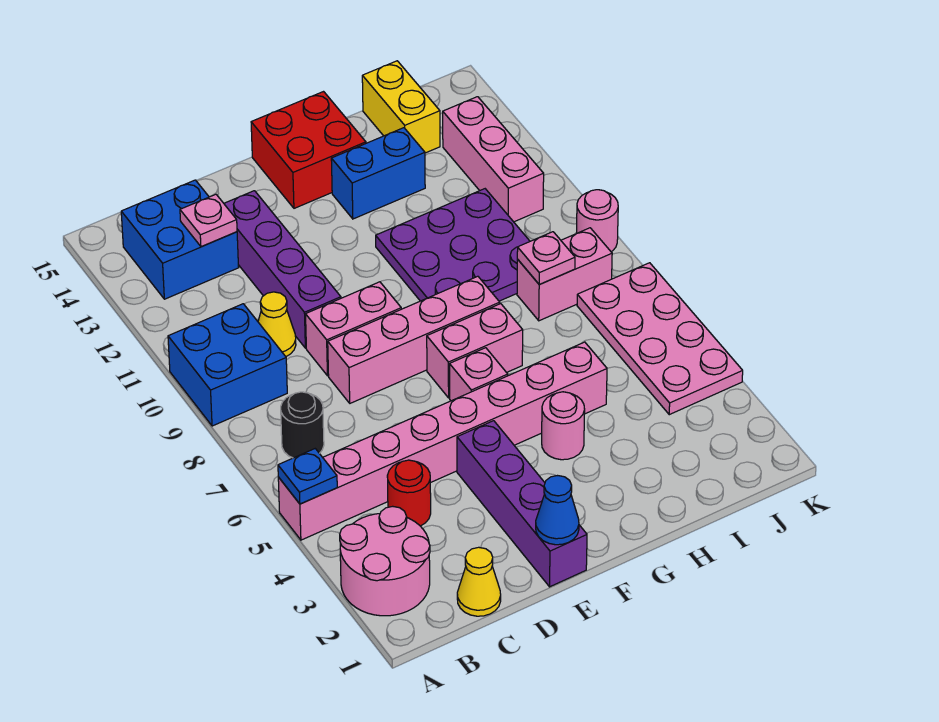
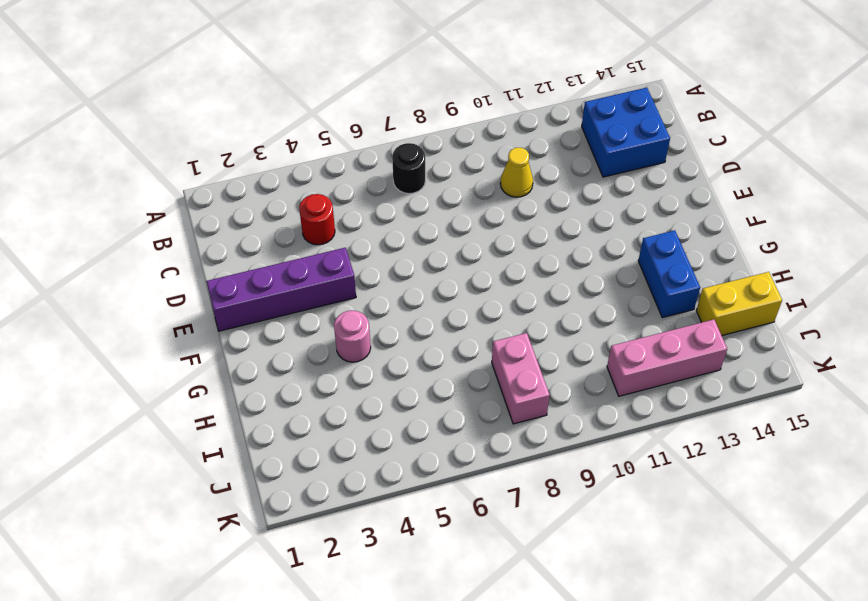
none -> pink round brick A2:B3 level 1
none -> pink brick A5:H5 level 1
none -> blue brick A9:B10 level 1

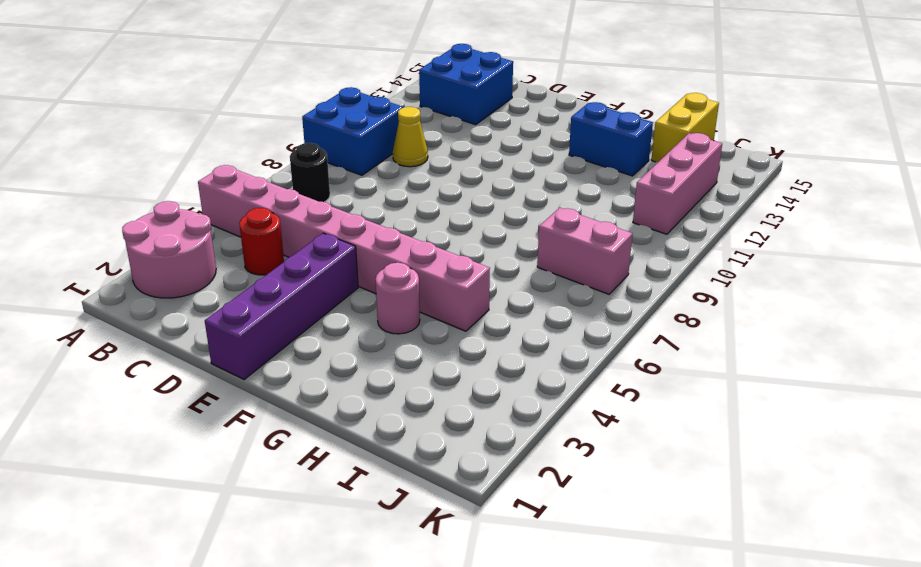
none -> yellow cone C1 level 1
none -> pink brick D8:G8 level 1
none -> pink brick D9:E9 level 1

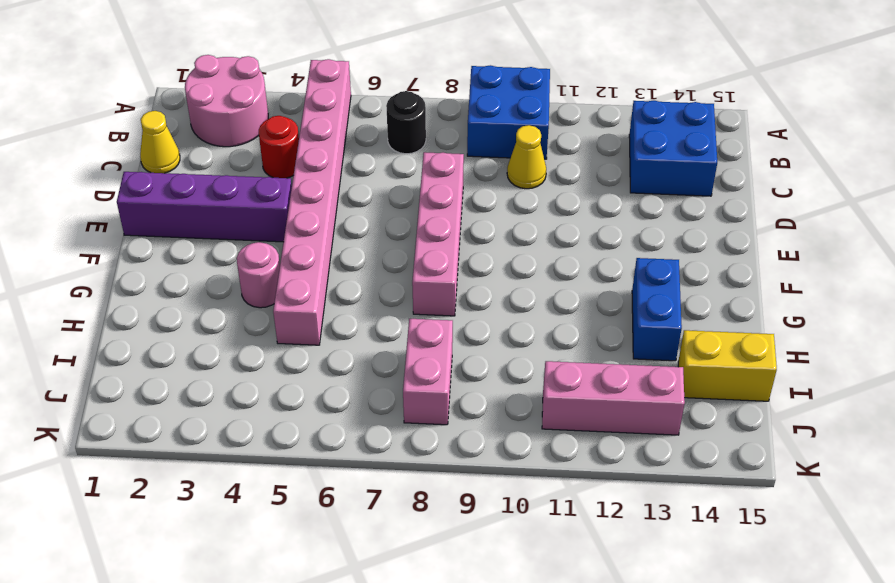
none -> pink brick D9:E9 level 1
none -> purple brick D10:D13 level 1
none -> pink brick F6 level 1

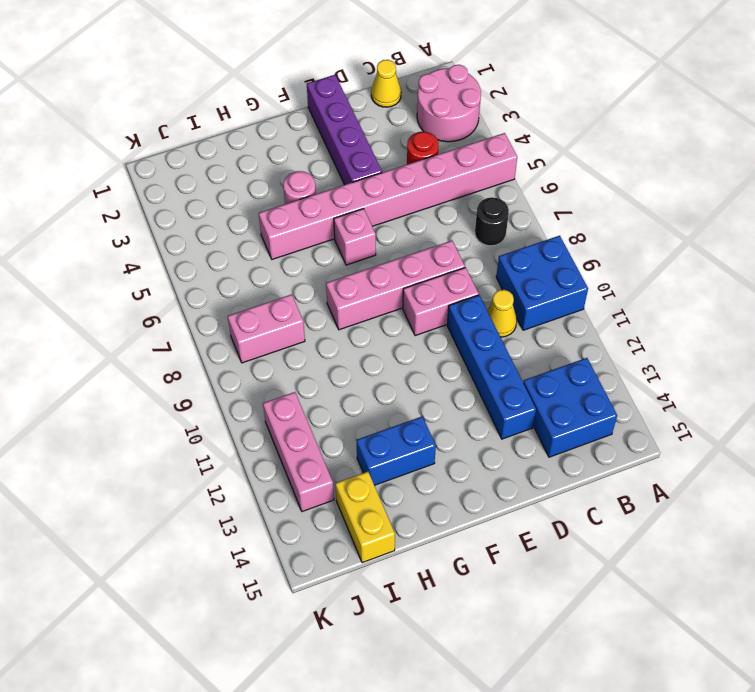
blue brick D10:D13 level 1 -> purple brick D10:D13 level 1
none -> pink brick F7:G7 level 1
none -> red brick F14:G15 level 1
none -> purple plate G9:I11 level 1

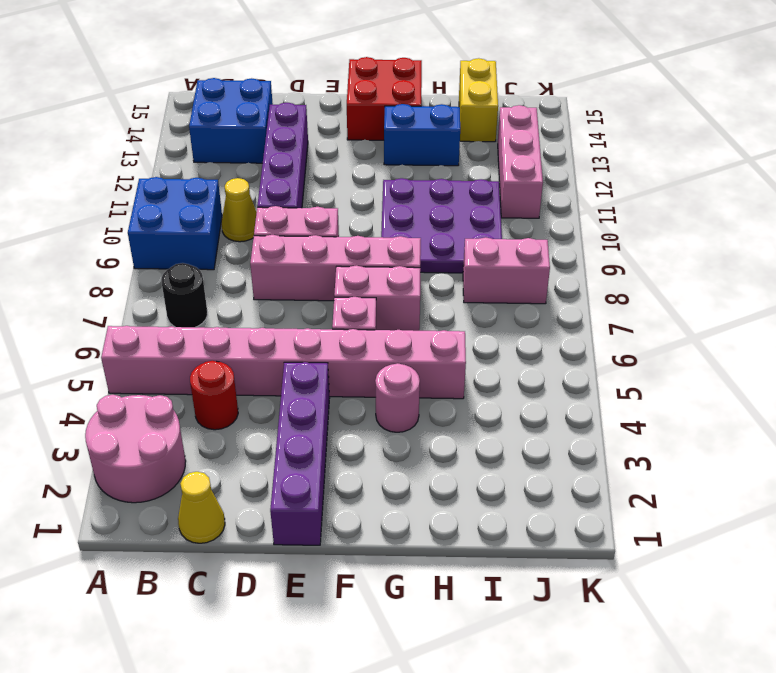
none -> pink plate J4:K7 level 1
none -> pink round brick K9 level 1
none -> blue plate A5 level 2

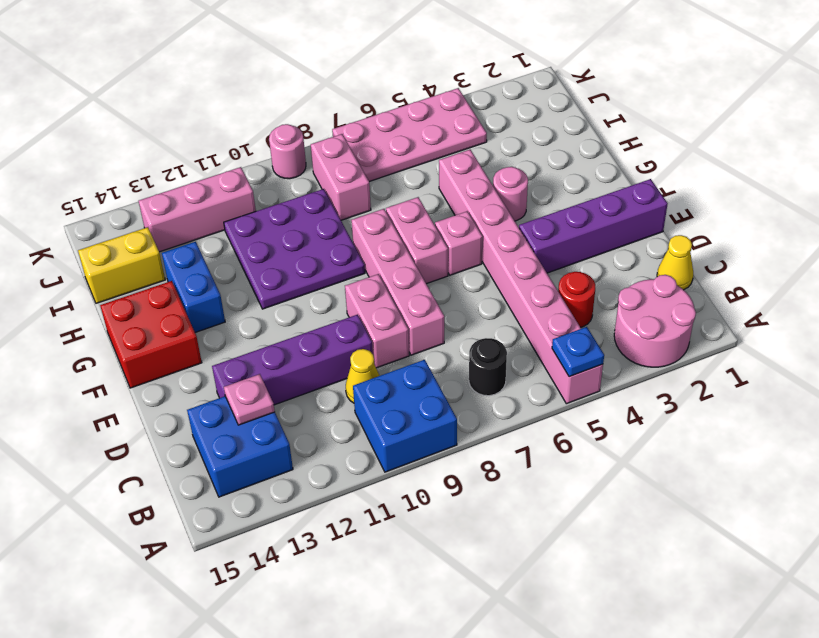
none -> blue cone E1 level 2
none -> pink plate I8 level 2

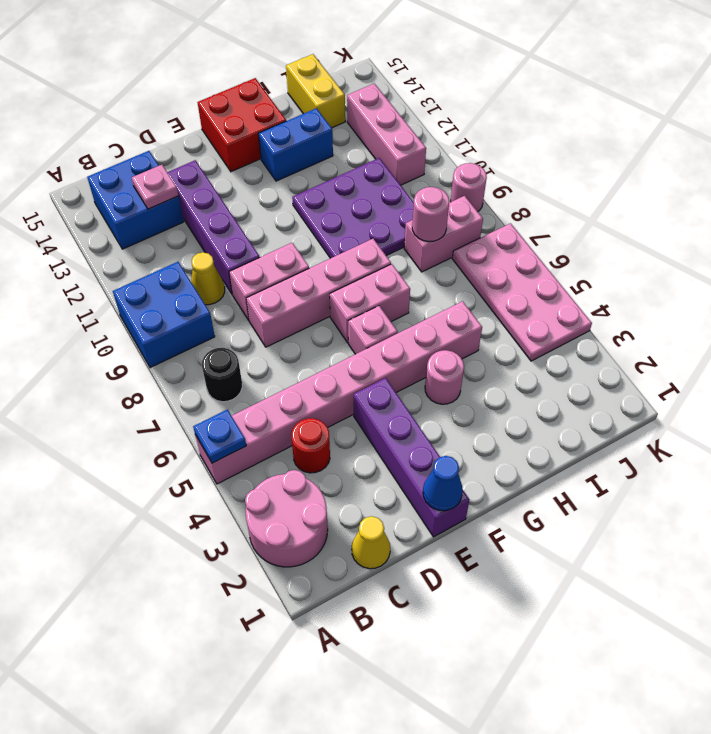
pink round brick I8 level 2 -> pink plate I8 level 2

